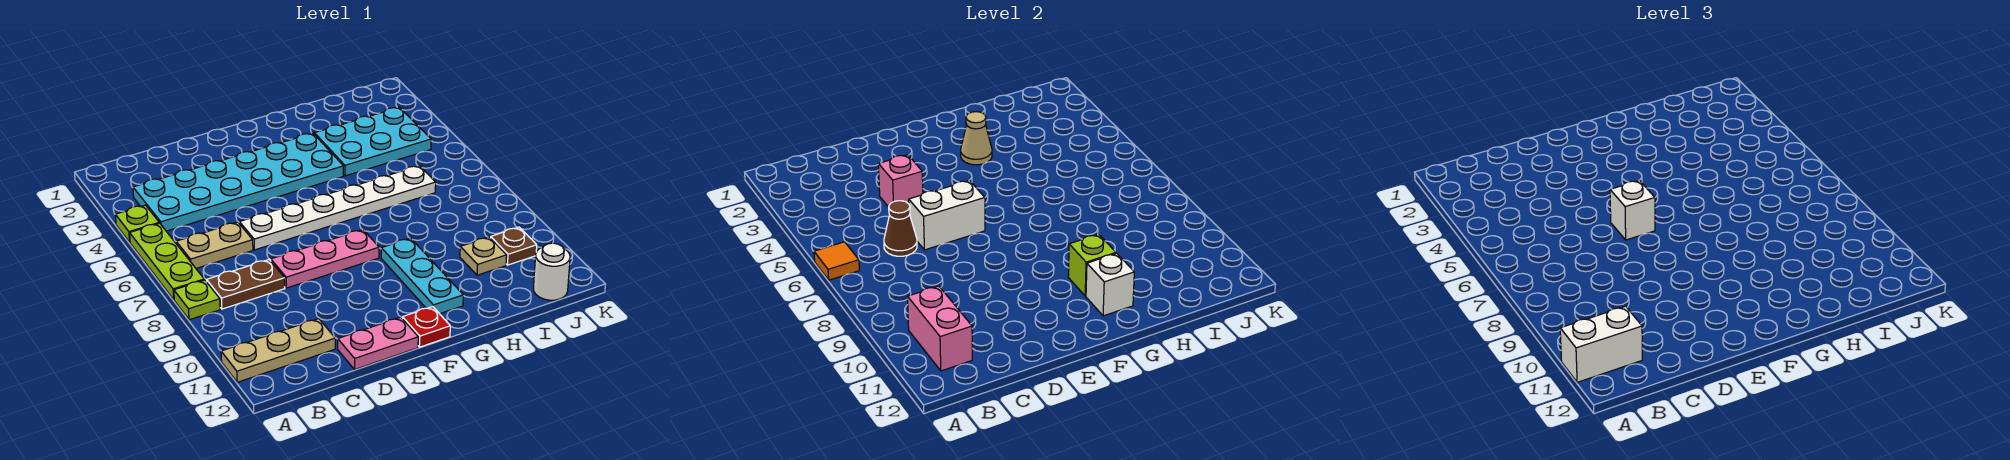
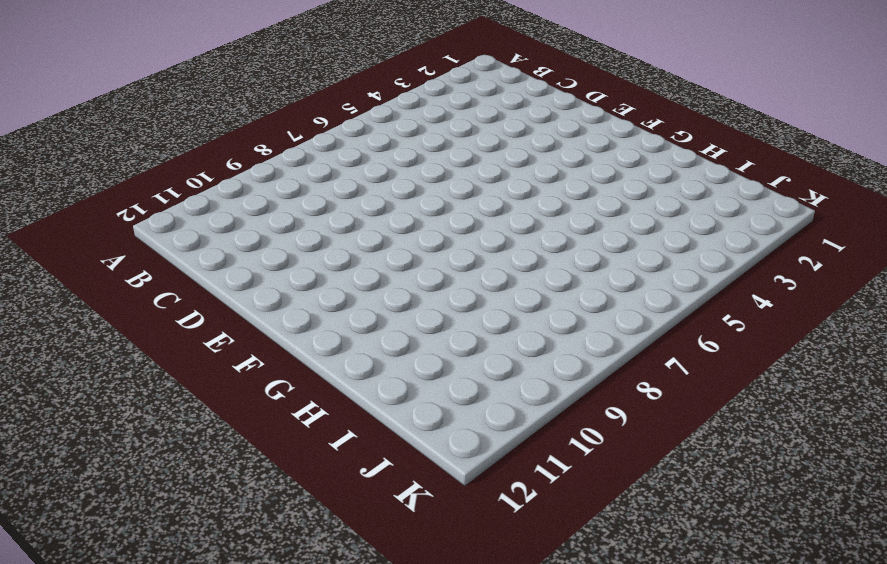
none -> lime plate A4 level 1
none -> lime plate A5:A7 level 1
none -> lime plate A8 level 1

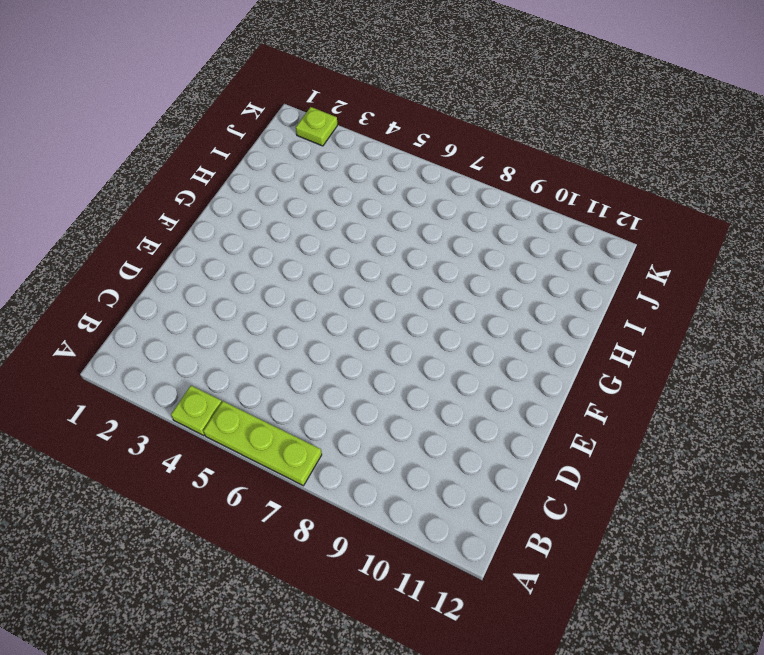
lime plate K2 level 1 -> lime plate A8 level 1
none -> tan plate A11:C11 level 1
none -> cyan plate B3:G4 level 1
none -> tan plate B6:C6 level 1

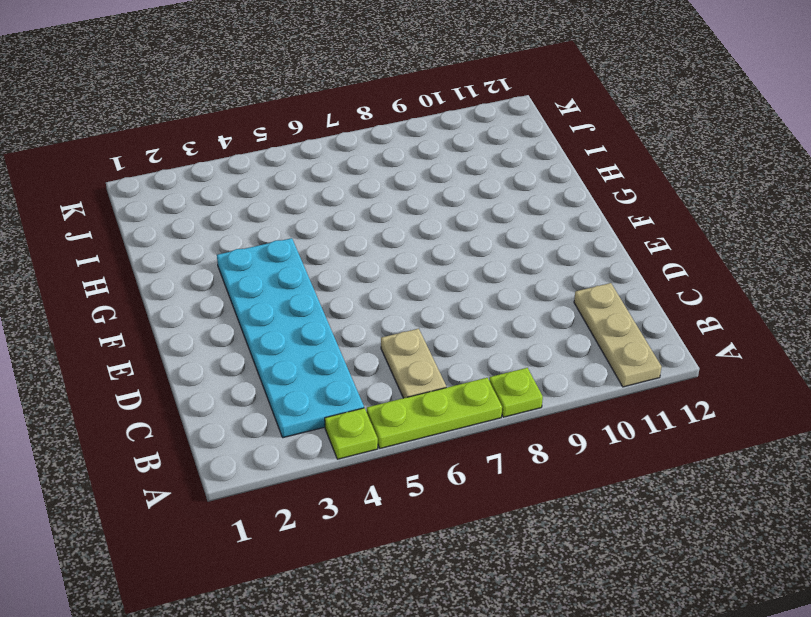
none -> brown plate B8:C8 level 1
none -> white plate D6:I6 level 1
none -> pink plate D8:F8 level 1

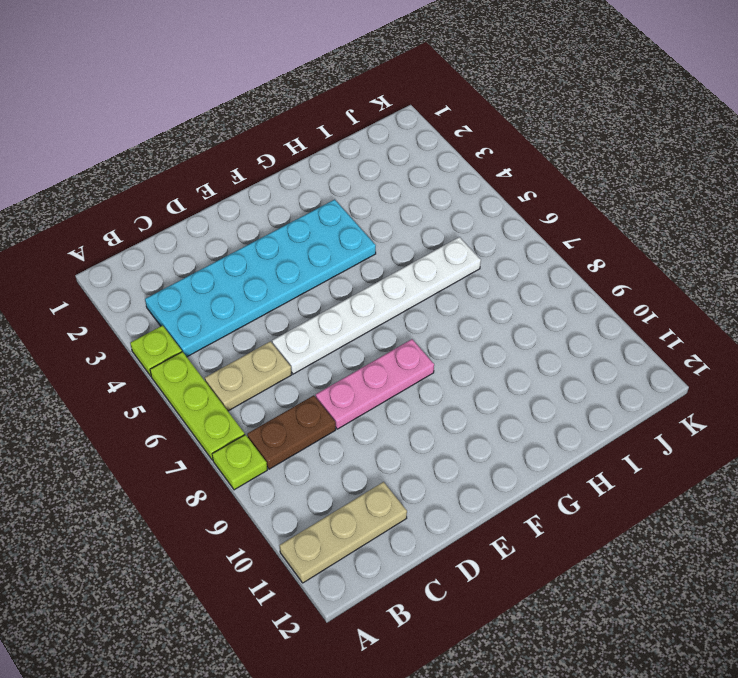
none -> pink plate D12:E12 level 1
none -> red plate F12 level 1
none -> cyan plate G9:G11 level 1

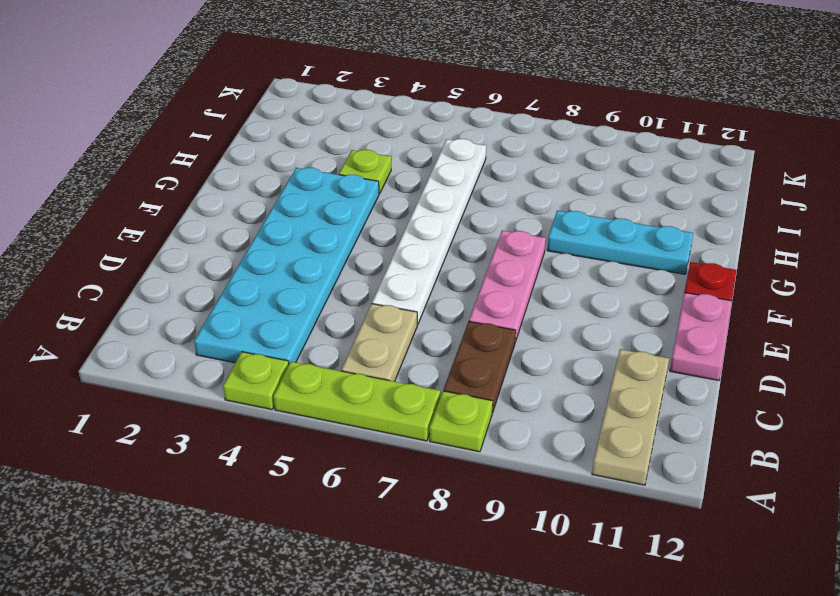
lime plate H4 level 1 -> cyan plate H3:J4 level 1
none -> tan plate I10 level 1
none -> brown plate J10 level 1
none -> white round brick J12 level 1

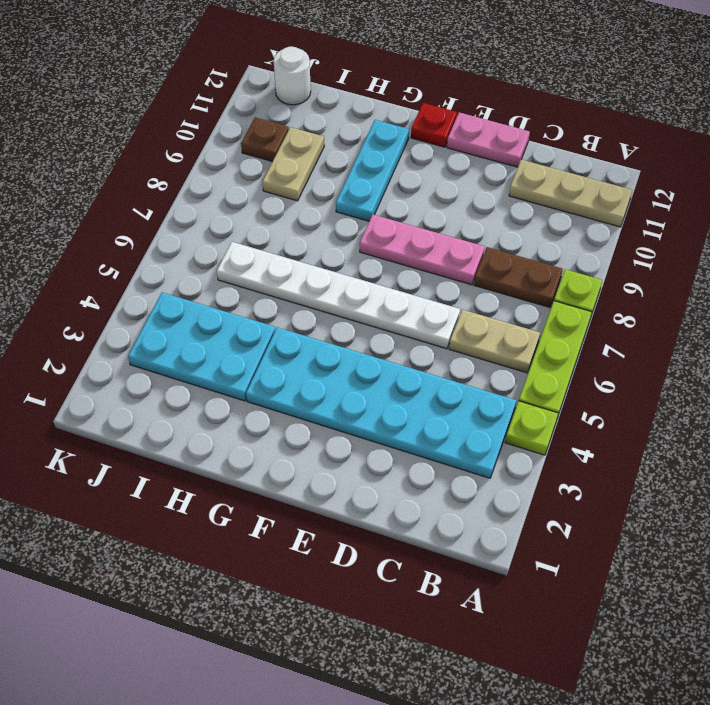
tan plate I9:I10 level 1 -> tan plate I10 level 1
none -> orange tile A6 level 2
none -> pink brick B10:B11 level 2
none -> brown cone C6 level 2

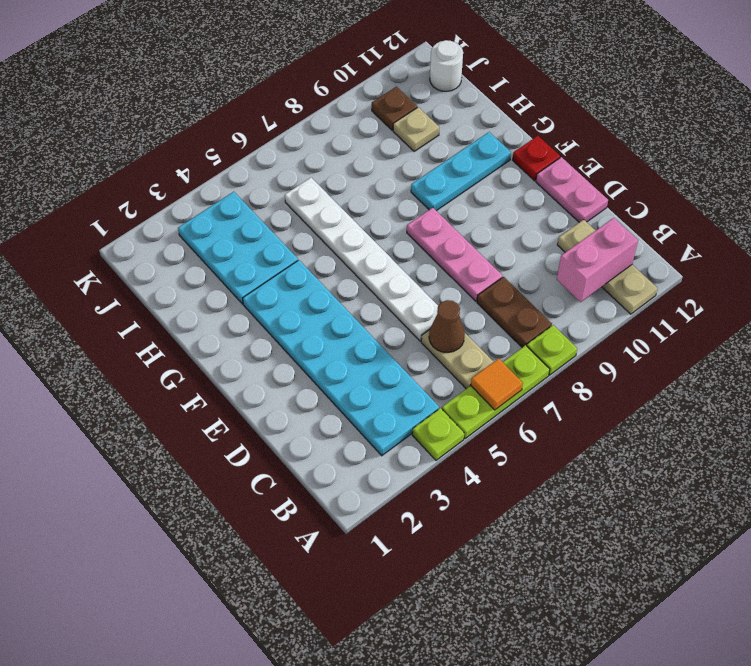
none -> pink brick D4 level 2
none -> white brick D6:E6 level 2
none -> tan cone G3 level 2

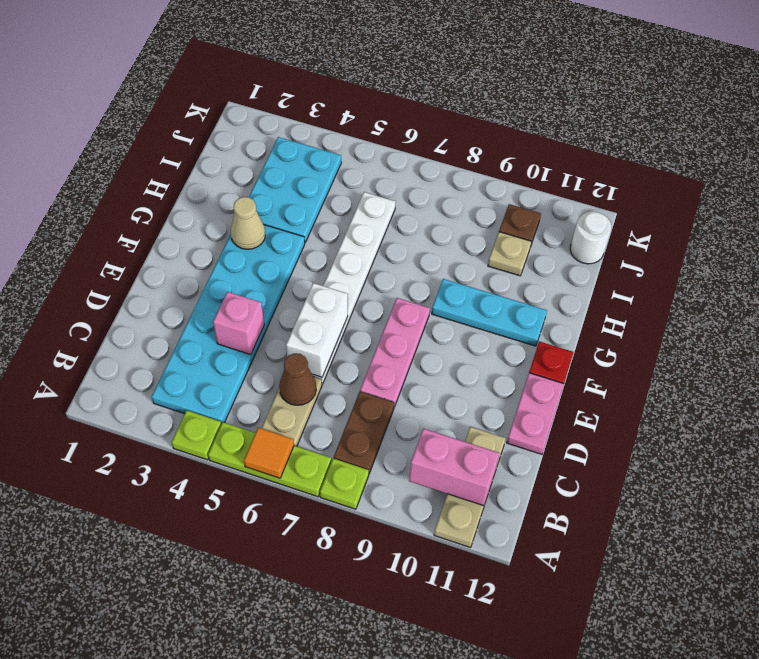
none -> lime brick G10 level 2
none -> white brick G11 level 2
none -> white brick A11:B11 level 3

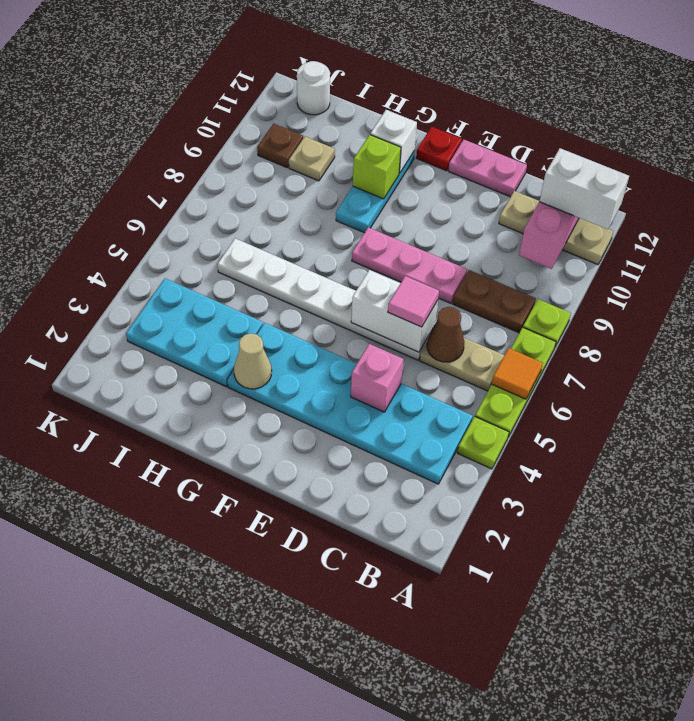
pink tile D6 level 3 -> none
none -> white brick E6 level 3

